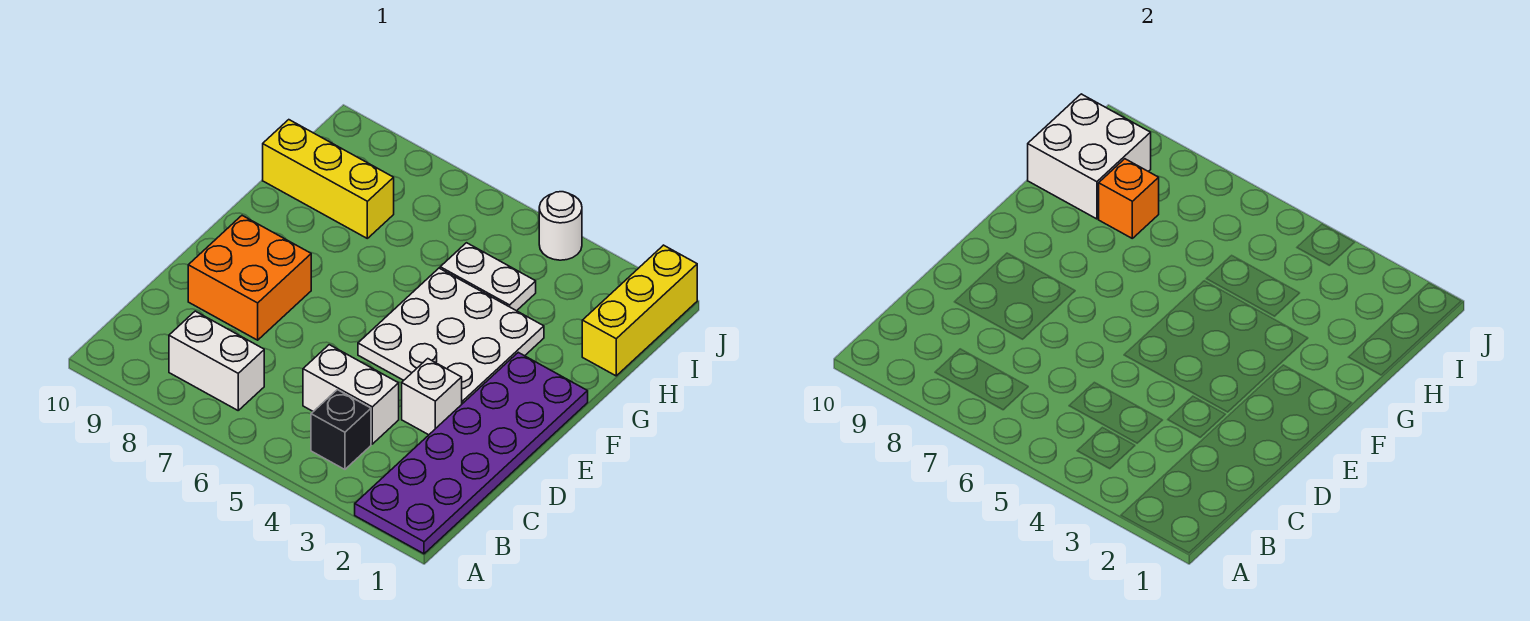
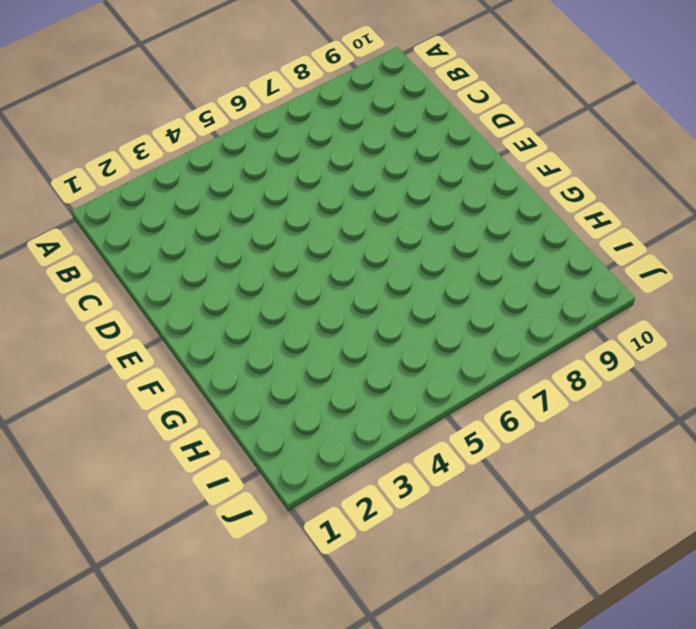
none -> purple plate A1:F2 level 1
none -> black brick B4 level 1
none -> white brick B7:B8 level 1

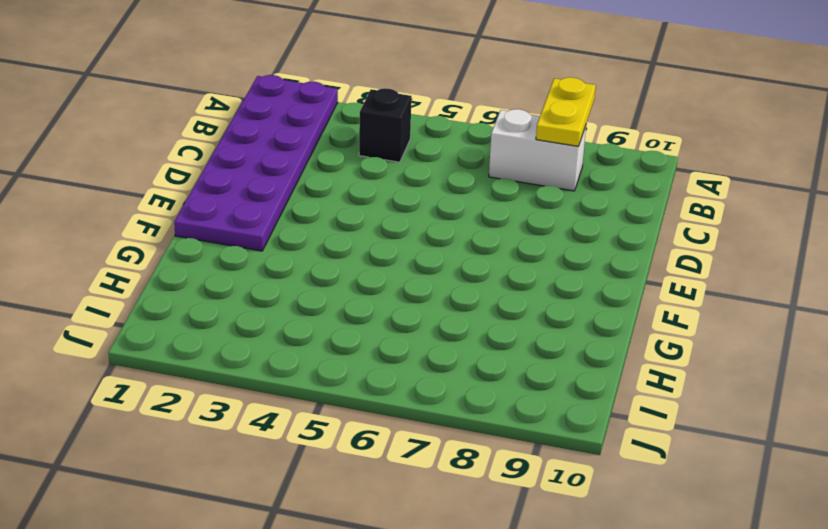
yellow plate A8:B8 level 2 -> none
none -> white brick C4:C5 level 1
none -> white brick D3 level 1
none -> orange brick D8:E9 level 1

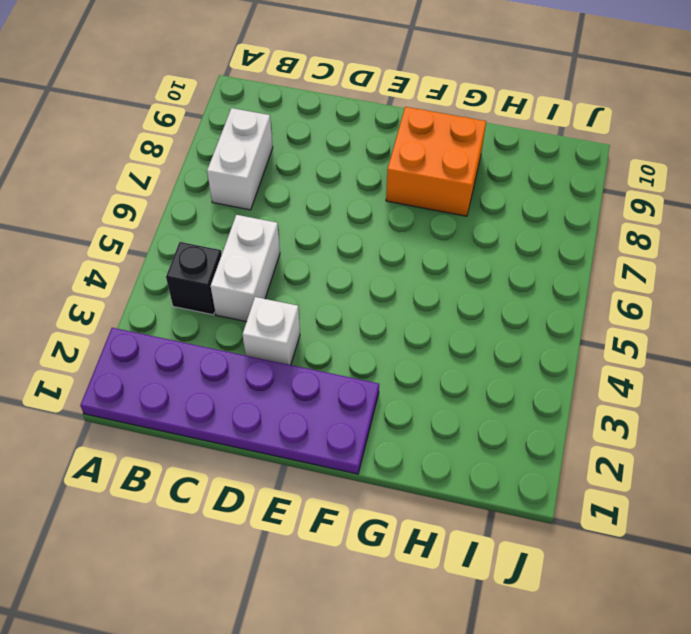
orange brick F8:G9 level 1 -> orange brick D8:E9 level 1
none -> white plate E3:G5 level 1
none -> yellow brick H1:J1 level 1
none -> white plate H4:H5 level 1

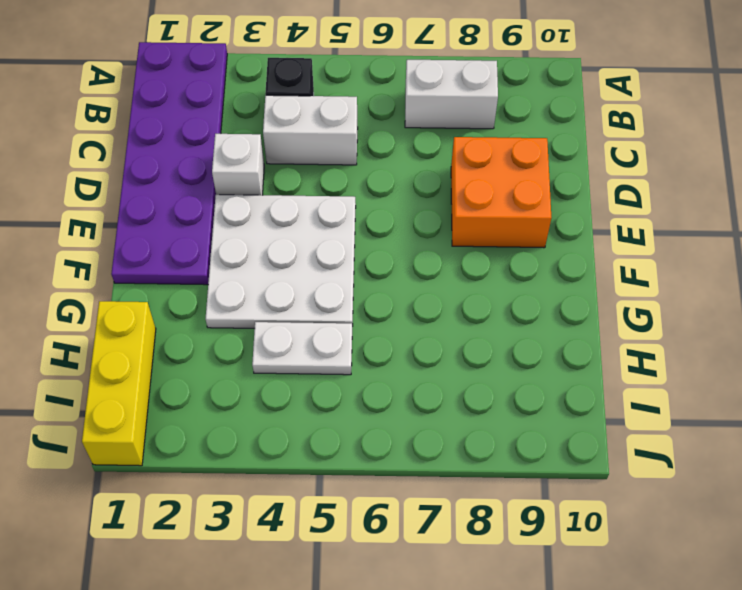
none -> yellow brick H8:H10 level 1
none -> white round brick J4 level 1
none -> orange brick H8 level 2

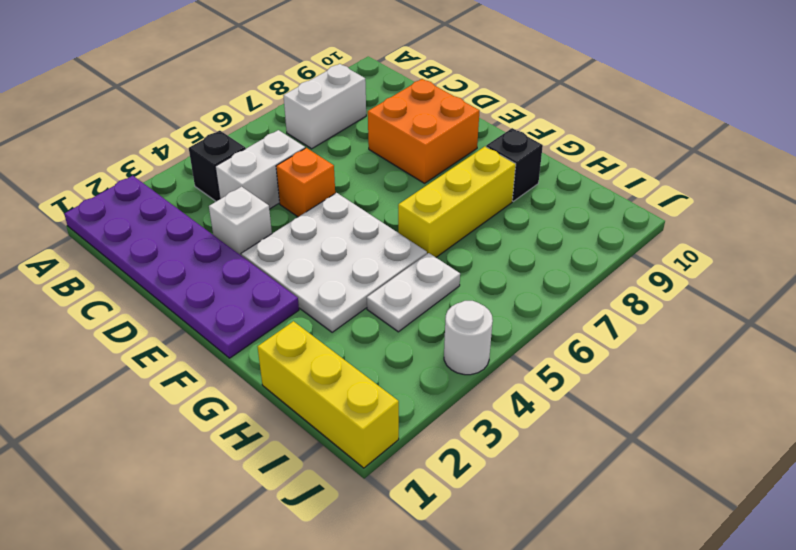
orange brick D5 level 1 -> orange brick H8 level 2
yellow brick G6:G8 level 1 -> yellow brick H8:H10 level 1
black brick G9 level 1 -> none
none -> white brick H9:I10 level 2

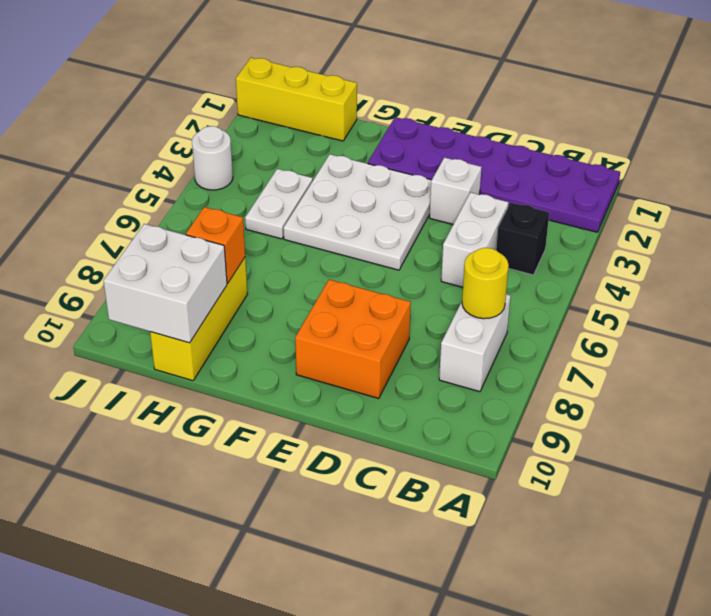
yellow round brick B7 level 2 -> none

